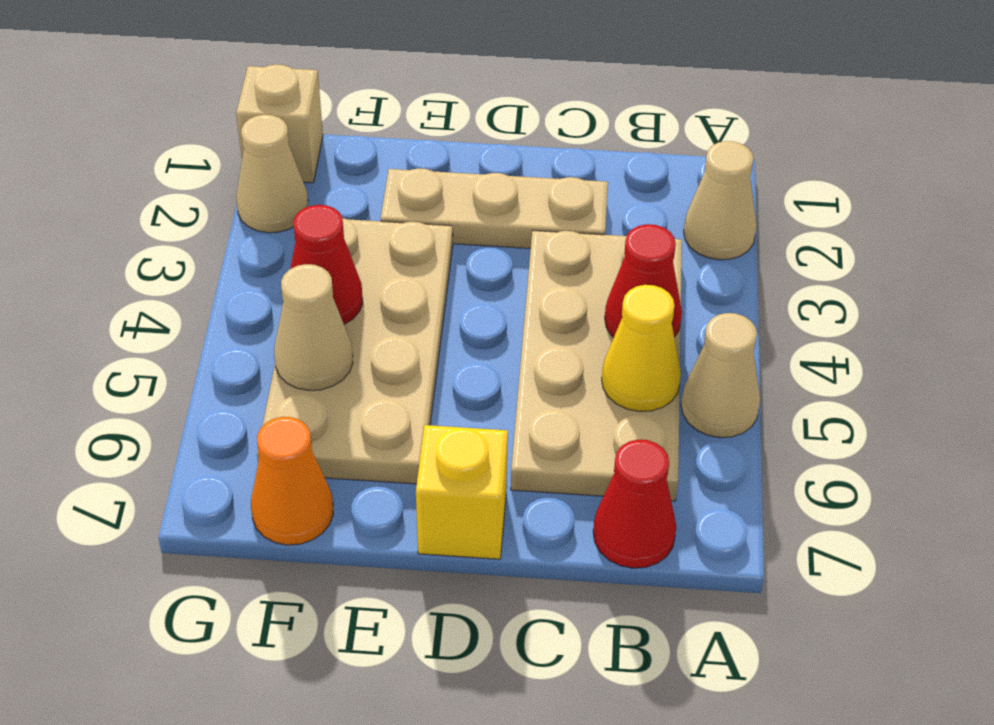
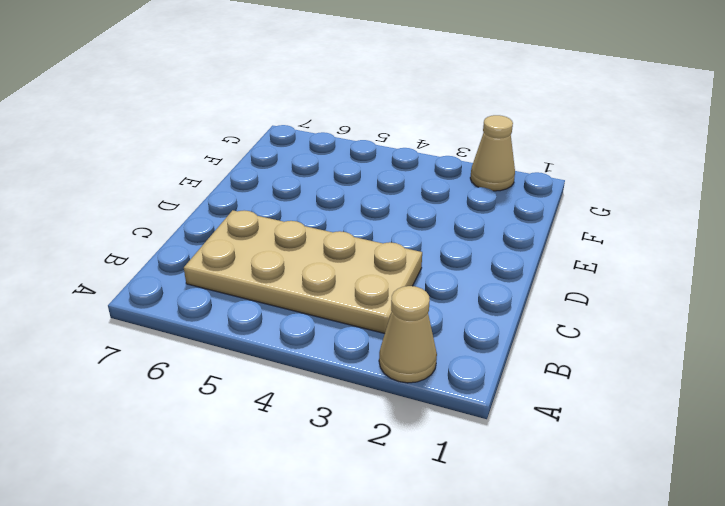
none -> tan cone A5 level 1
none -> red cone B7 level 1
none -> tan plate C2:E2 level 1

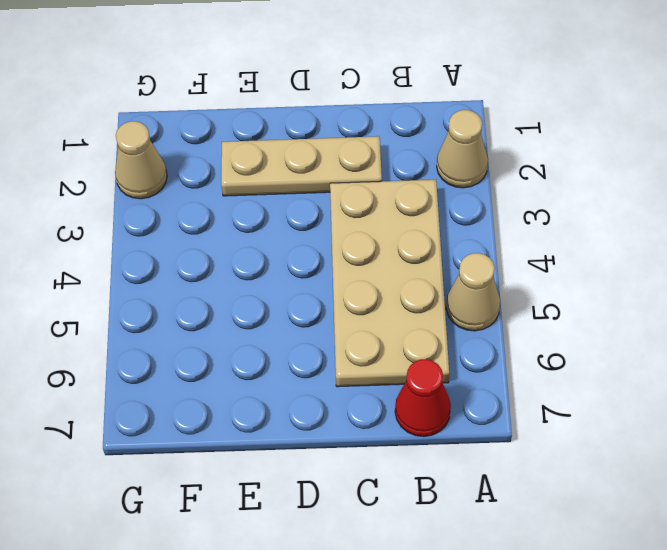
none -> yellow brick D7 level 1
none -> tan plate E3:F6 level 1
none -> orange cone F7 level 1

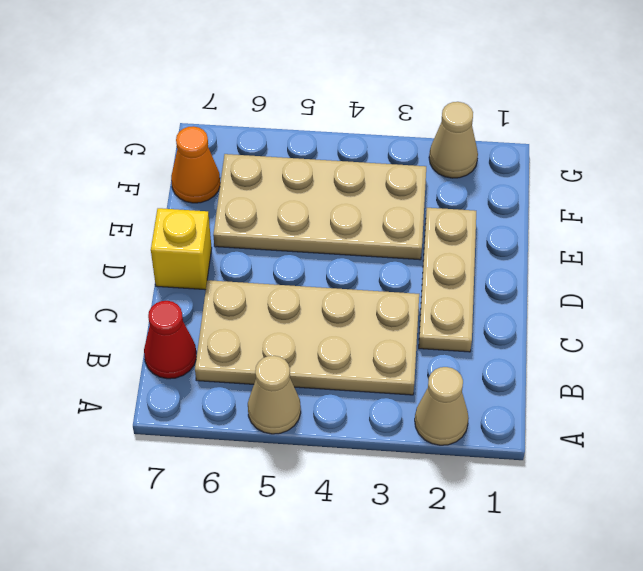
none -> tan brick G1 level 1
none -> red cone B4 level 2
none -> yellow cone B5 level 2

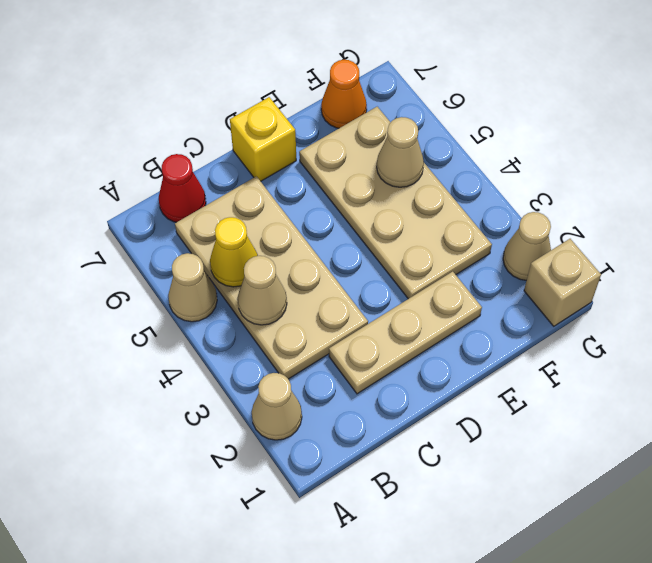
tan cone B4 level 2 -> red cone B4 level 2
none -> red cone F4 level 2

